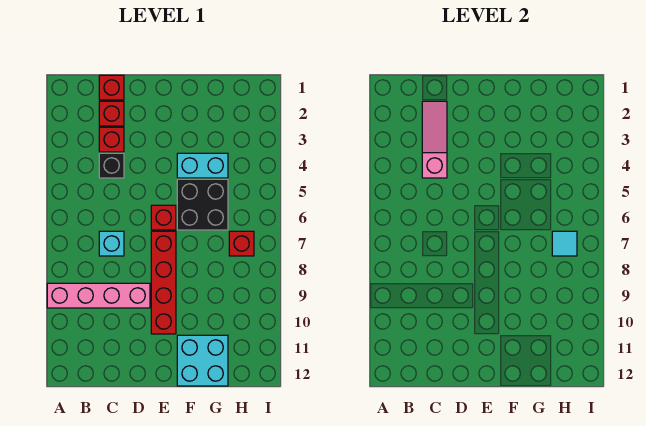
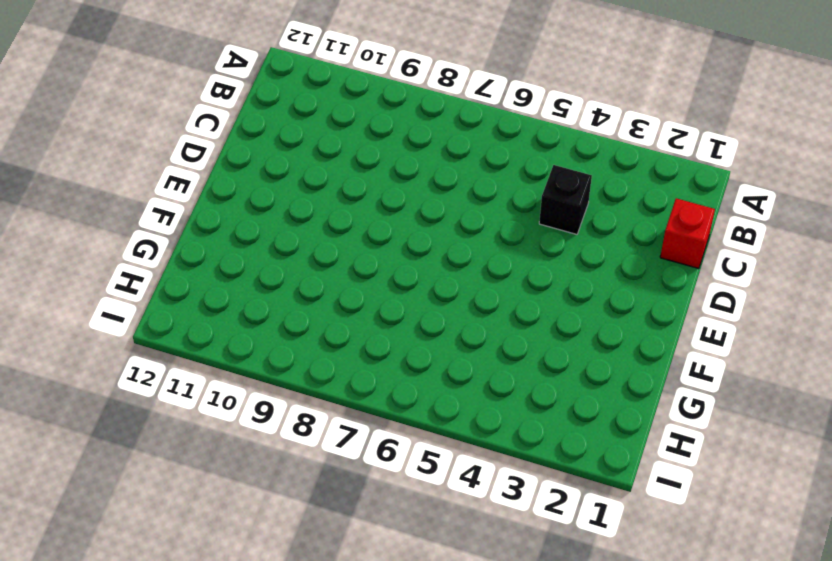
none -> pink brick A9:D9 level 1
none -> red brick C2 level 1
none -> red brick C3 level 1

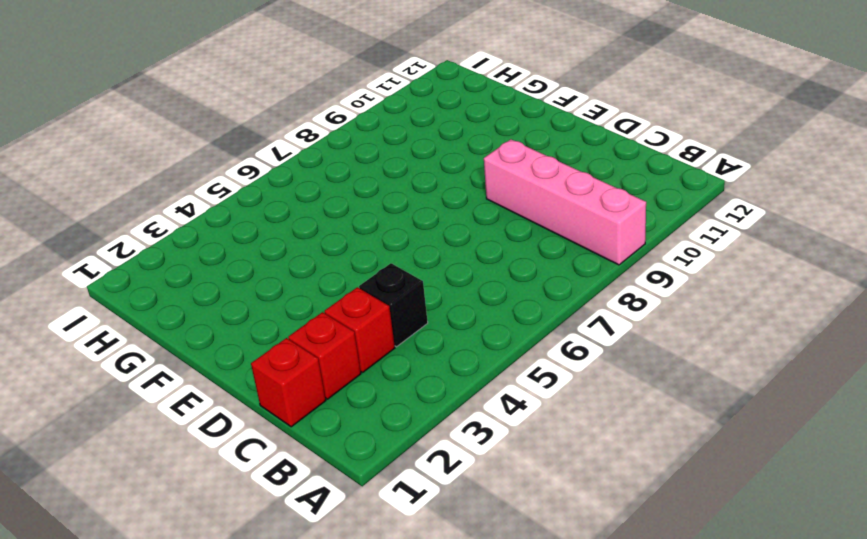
none -> cyan brick C7 level 1
none -> red brick E6 level 1
none -> red brick E7:E10 level 1

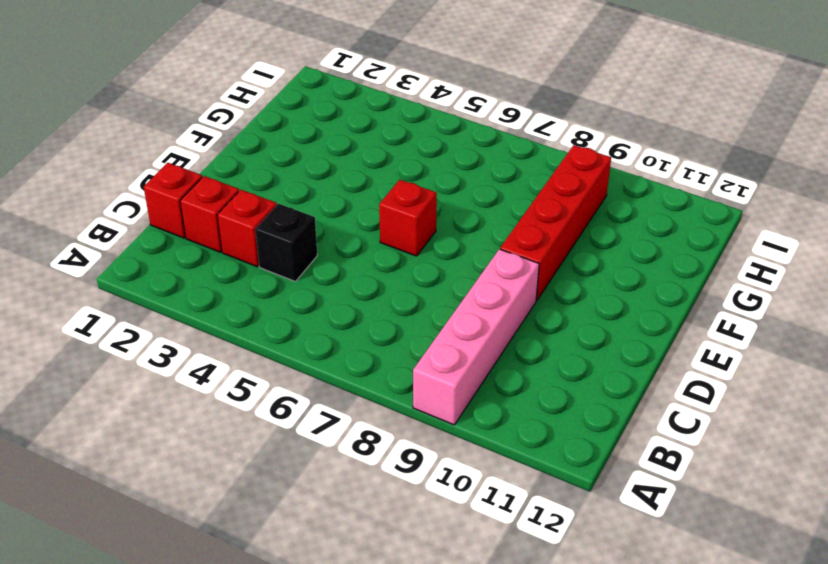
red brick E9:H9 level 1 -> red brick E7:E10 level 1
none -> cyan brick C7 level 1
none -> cyan brick F4:G4 level 1
none -> black brick F5:G6 level 1

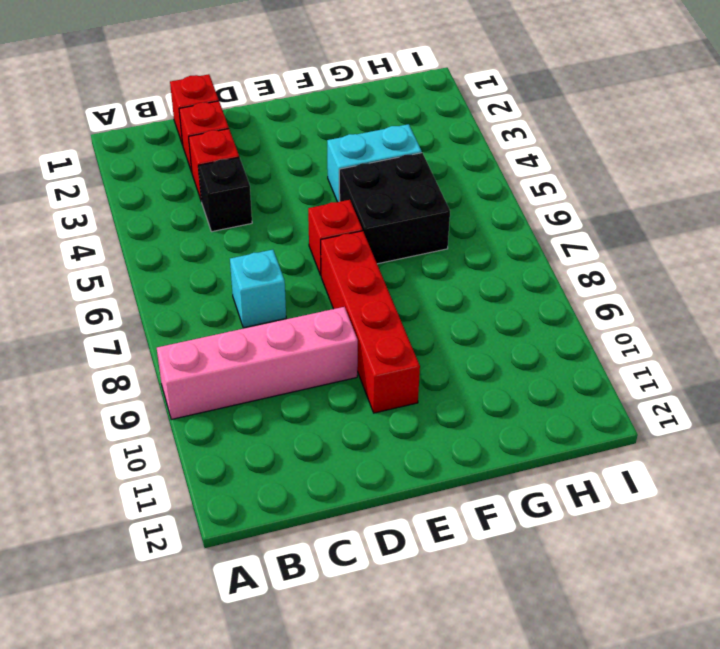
none -> cyan brick F11:G12 level 1
none -> red brick H7 level 1
none -> pink slope C2:C4 level 2 top 4

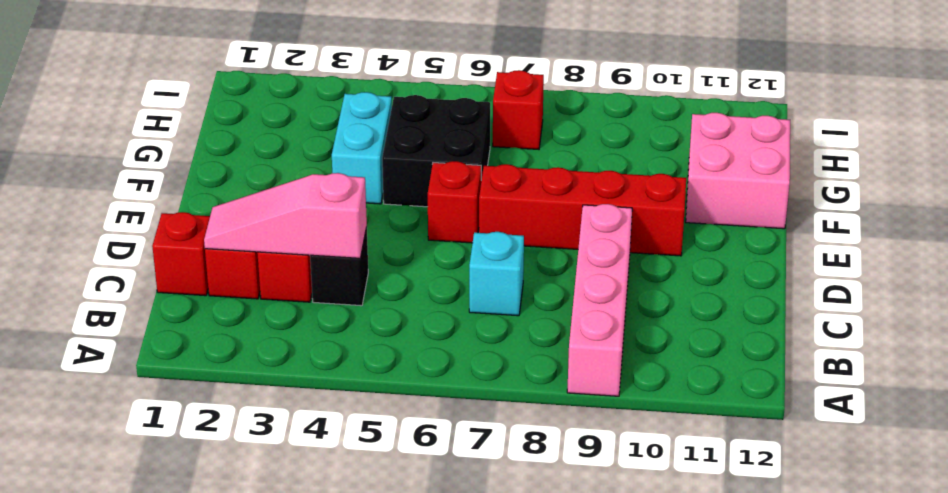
pink brick F11:G12 level 1 -> cyan brick F11:G12 level 1
none -> cyan tile H7 level 2

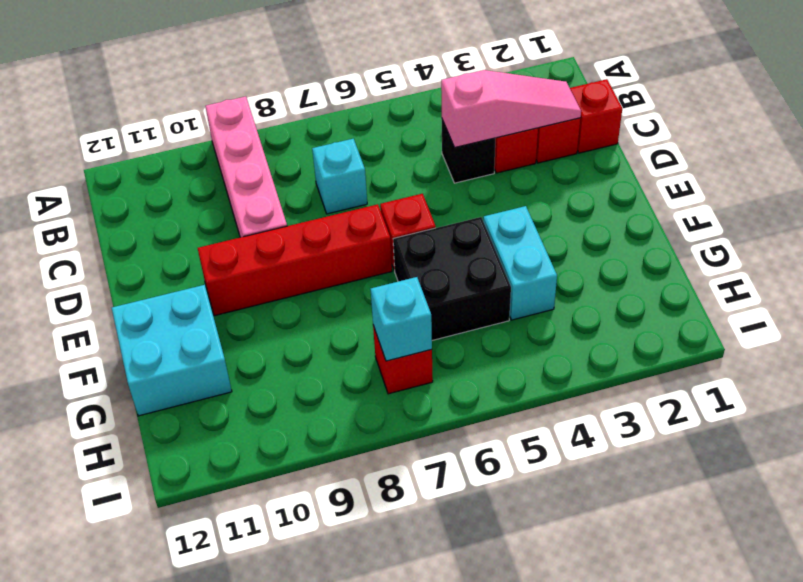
cyan brick H7 level 2 -> cyan tile H7 level 2

